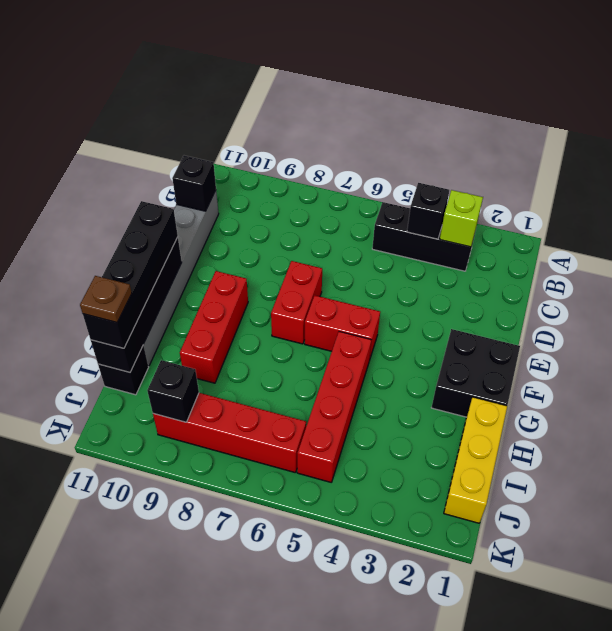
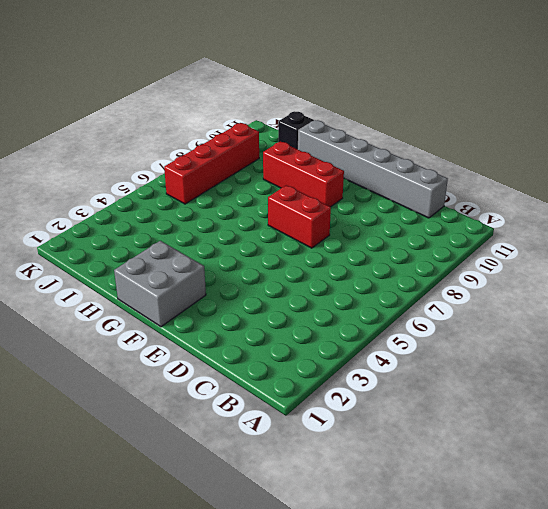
grey brick F1:G2 level 1 -> black brick F1:G2 level 1
none -> black brick B3:B5 level 1
none -> red brick F5:F6 level 1
none -> red brick G5:J5 level 1

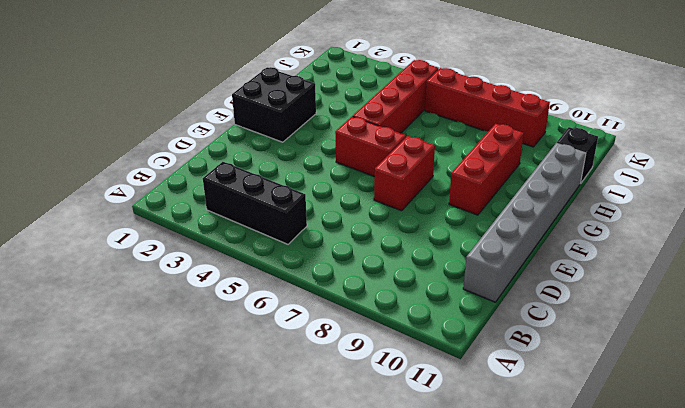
none -> yellow brick H1:J1 level 1
none -> lime brick B3 level 2
none -> black brick B4 level 2

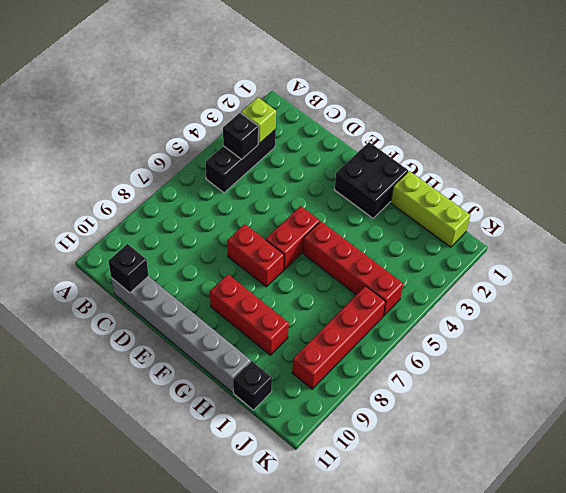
lime brick H1:J1 level 1 -> yellow brick H1:J1 level 1
none -> black brick F11:I11 level 2
none -> black brick J9 level 2
none -> black brick F11:I11 level 3

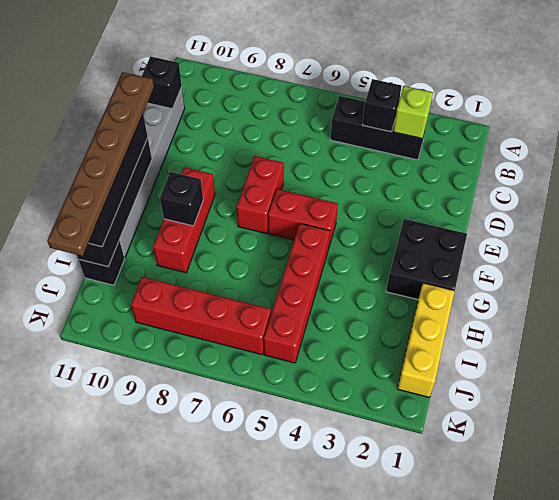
brown plate E11:J11 level 4 -> brown plate I11 level 4
black brick G9 level 2 -> black brick J9 level 2

